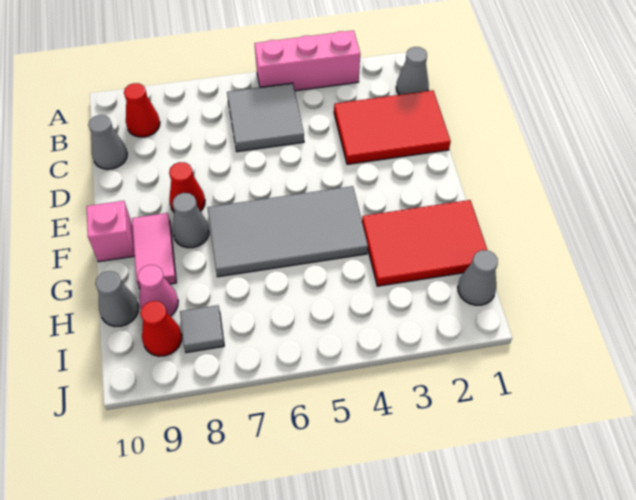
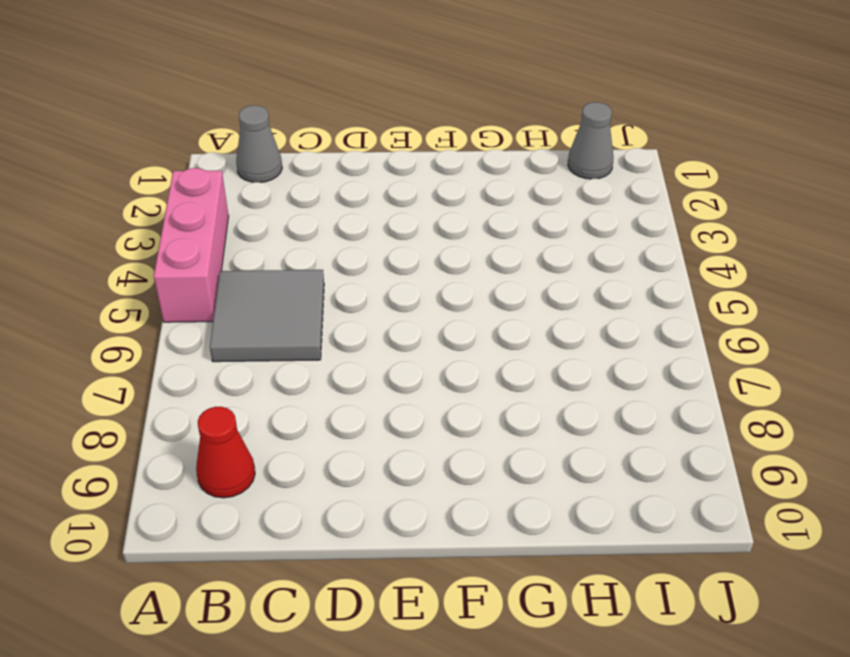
none -> red tile C1:D3 level 1
none -> grey cone C10 level 1
none -> red cone E8 level 1

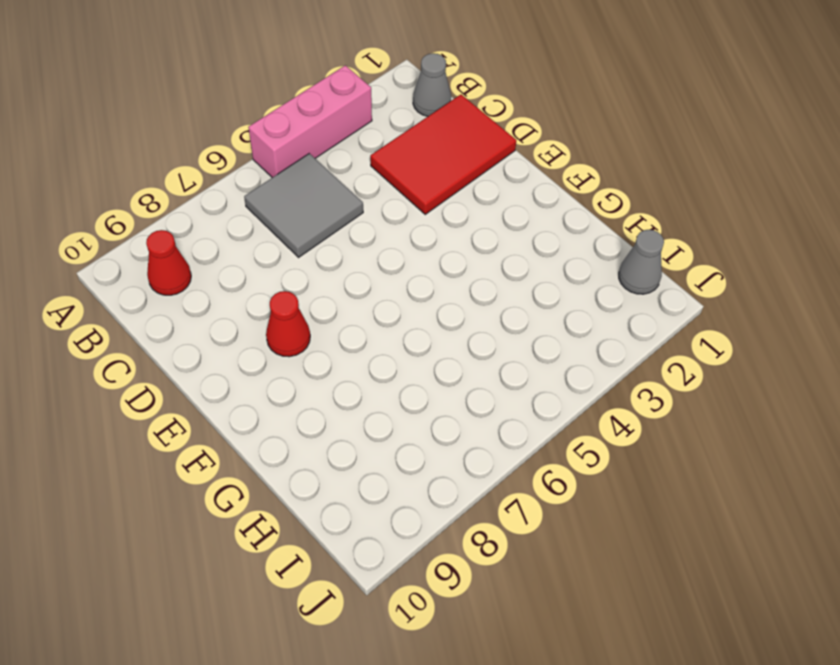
none -> grey cone C10 level 1
none -> grey tile F4:G7 level 1
none -> grey cone F8 level 1

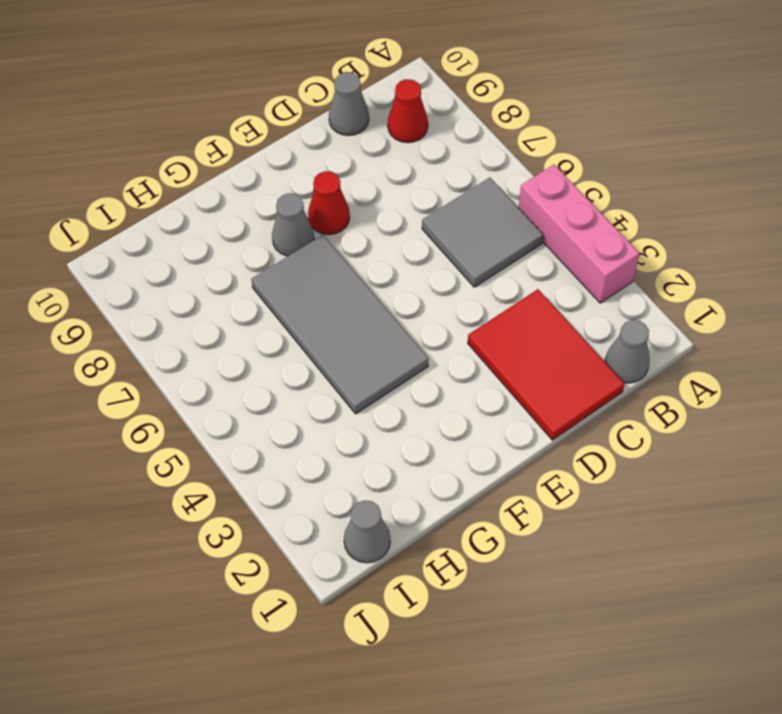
none -> pink tile F9:G9 level 1
none -> pink brick F10 level 1
none -> red tile G1:H3 level 1

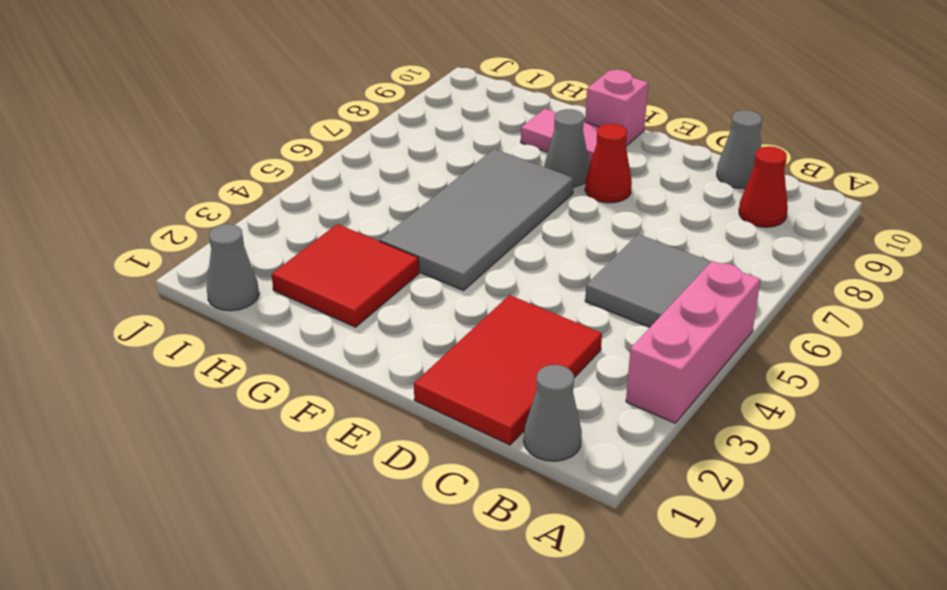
red tile G2:H3 level 1 -> red tile G1:H3 level 1
none -> pink cone H9 level 1
none -> grey cone H10 level 1
none -> grey tile I8 level 1

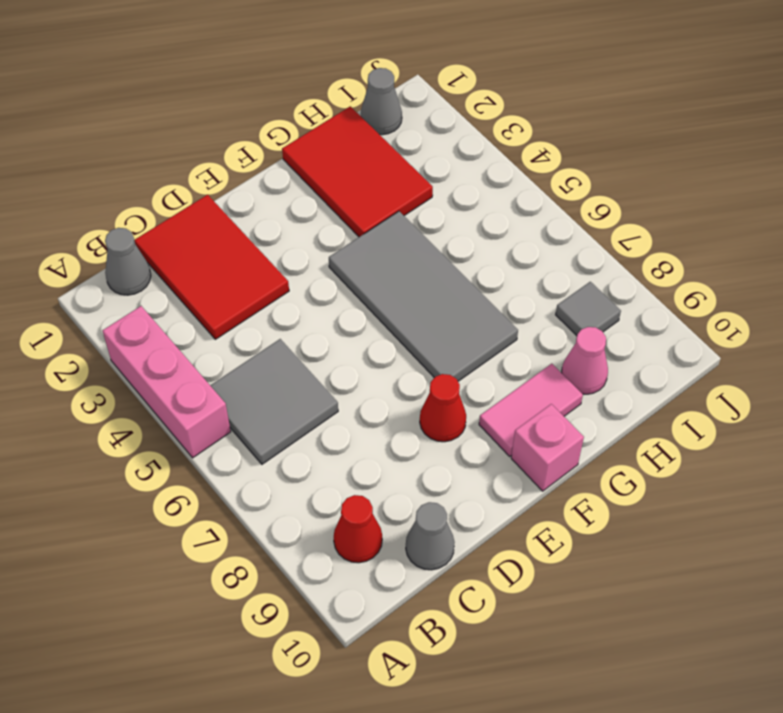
none -> grey cone F8 level 1
none -> grey cone H10 level 1
none -> red cone I9 level 1

